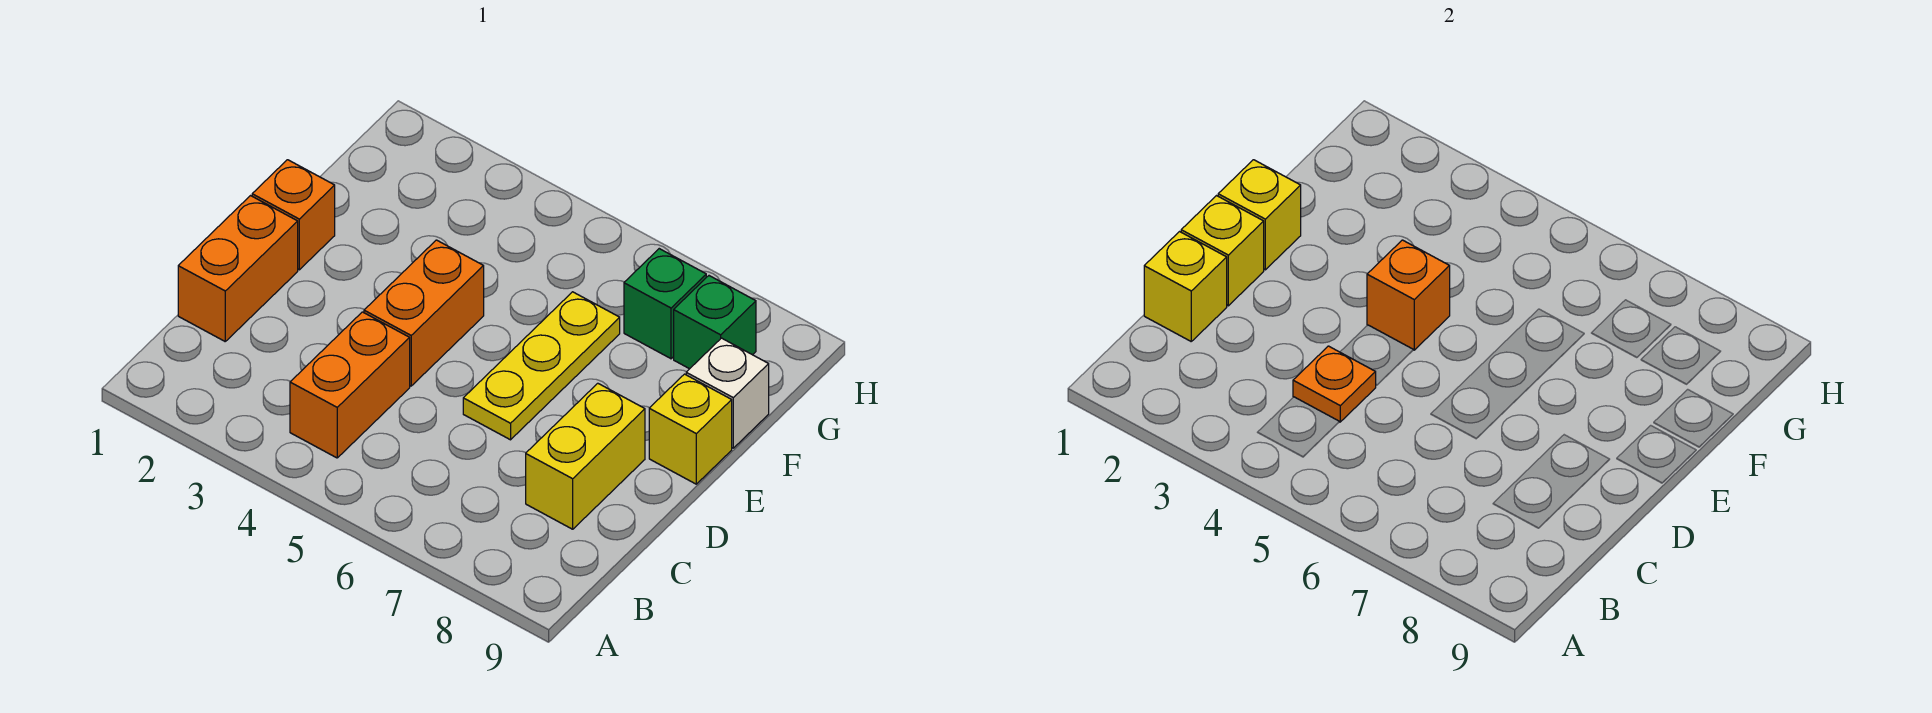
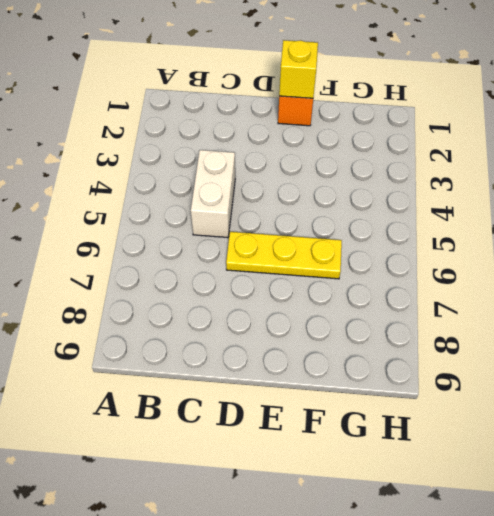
white brick C4:C5 level 1 -> orange brick B4:C4 level 1
none -> orange brick C1:D1 level 1
none -> yellow brick C8:D8 level 1
none -> orange brick D4:E4 level 1

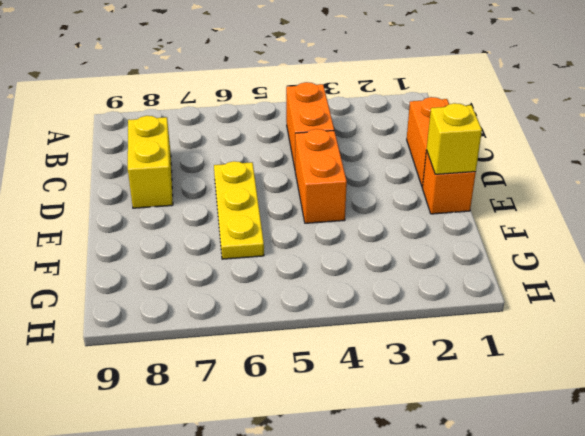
none -> yellow brick E9 level 1
none -> white brick F9 level 1
none -> green brick G7 level 1

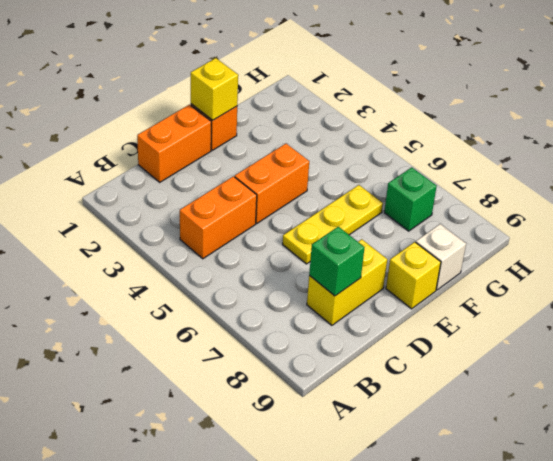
green brick C8 level 2 -> green brick G8 level 1
none -> yellow brick C1 level 2
none -> orange plate C4 level 2
none -> yellow brick D1 level 2

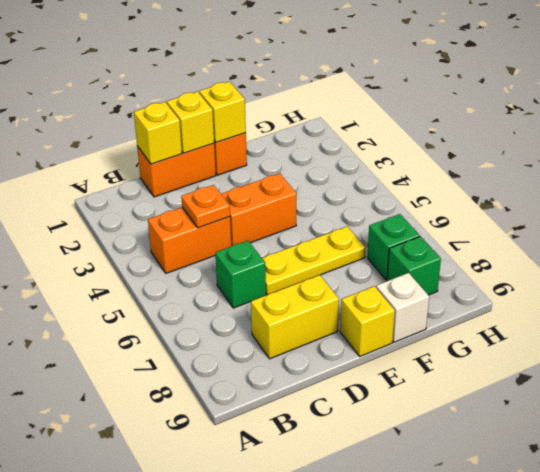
green brick C6 level 1 -> none
none -> orange brick E4 level 2

